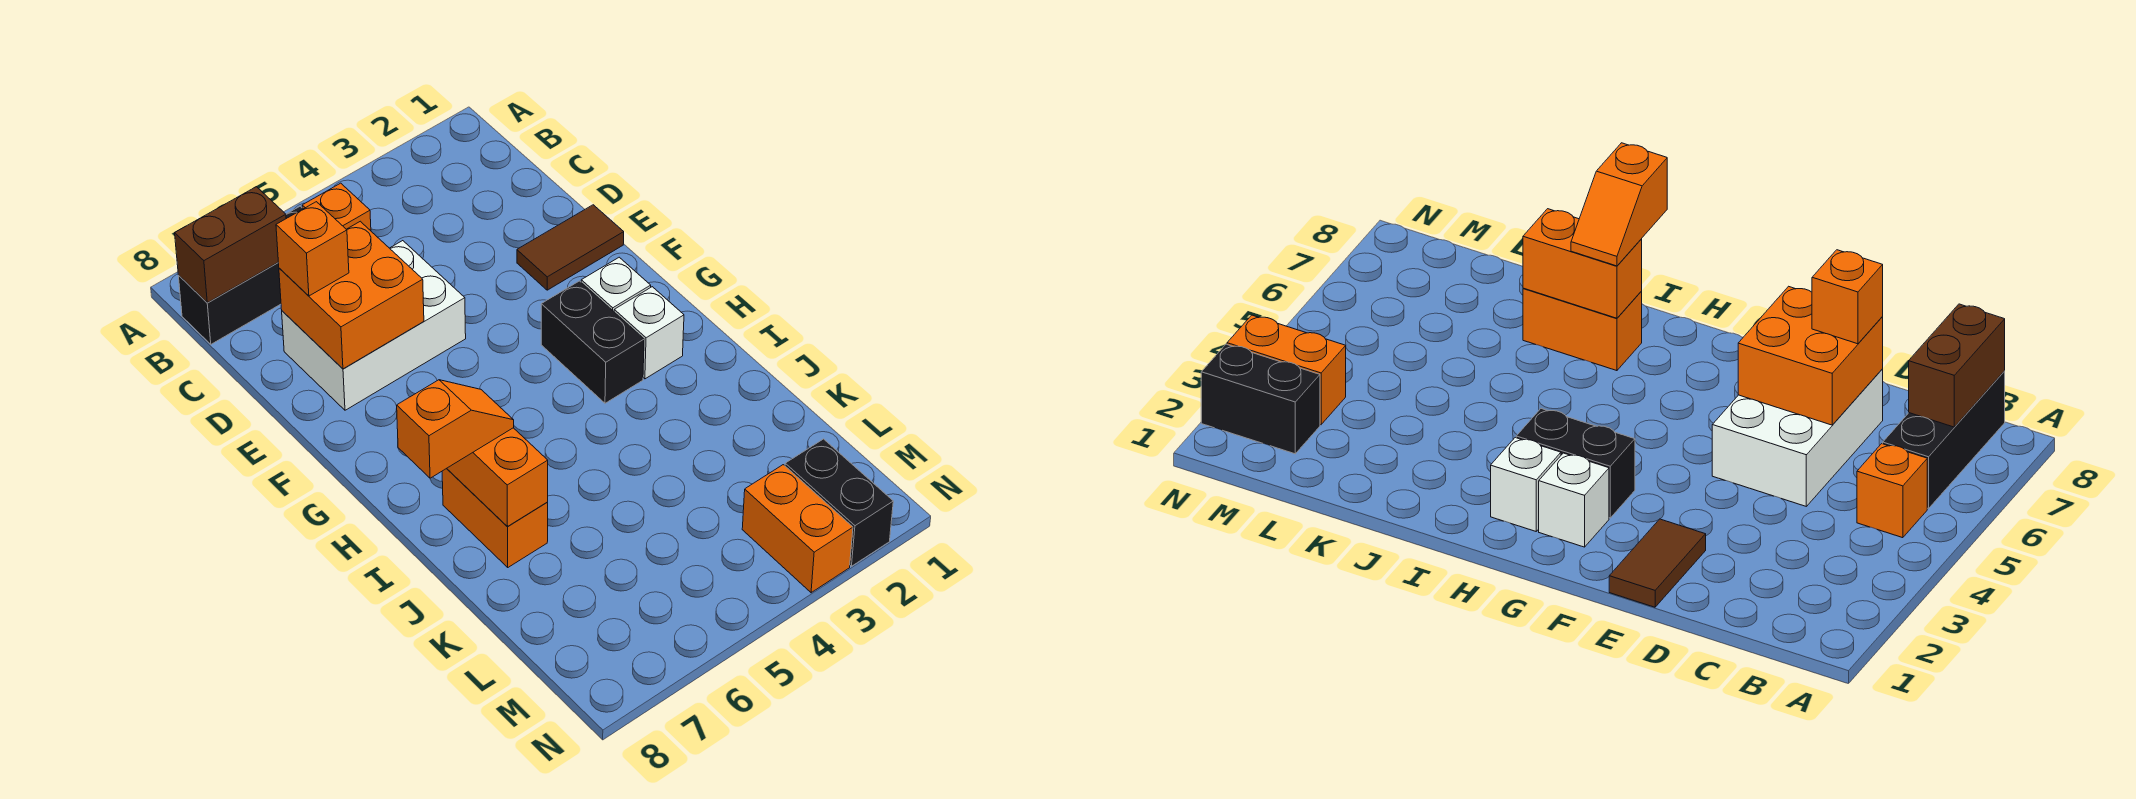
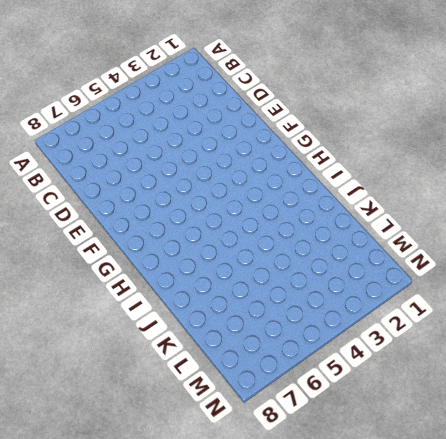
none -> orange brick B5 level 1
none -> black brick B6:B8 level 1
none -> white brick D5:E7 level 1

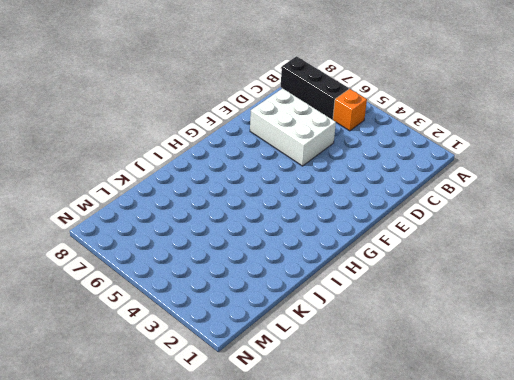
none -> brown tile E1:E2 level 1
none -> white brick G2 level 1
none -> black brick G3:H3 level 1

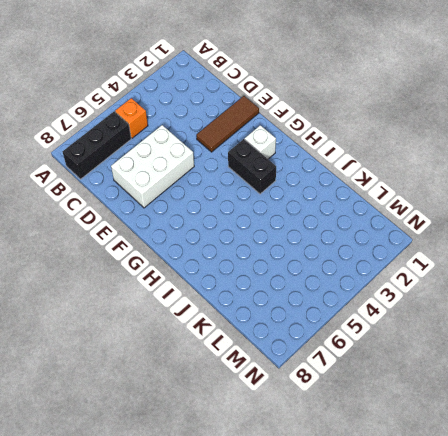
brown tile E1:E3 level 1 -> brown tile E1:E2 level 1
none -> white brick H2 level 1
none -> orange brick I7:J7 level 1
none -> black brick M2:N2 level 1

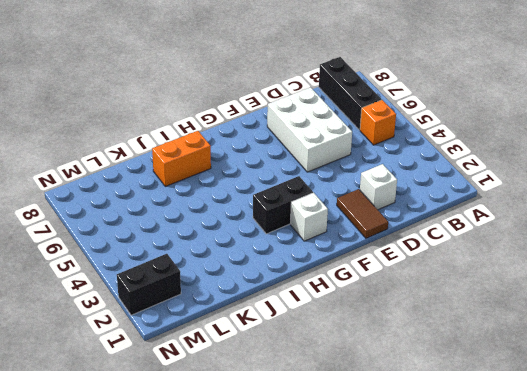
white brick D2 level 1 -> white brick H2 level 1
none -> orange brick M3:N3 level 1
none -> brown brick B7:B8 level 2
none -> orange brick D6:E7 level 2

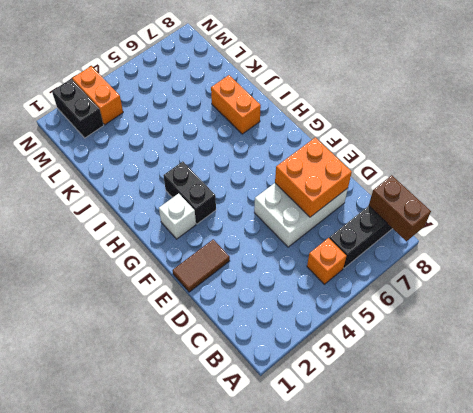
brown brick A8:B8 level 2 -> brown brick B7:B8 level 2
none -> white brick H2 level 1
none -> orange brick I7:J7 level 2
none -> orange brick D7 level 3

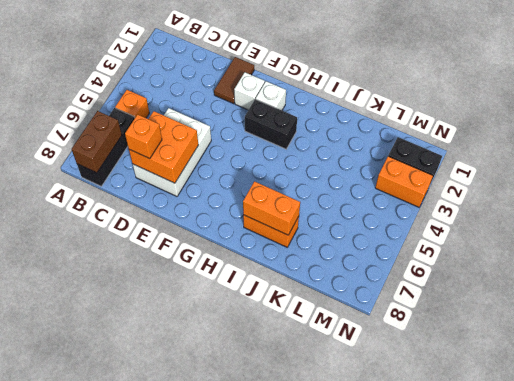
white brick F2 level 1 -> white brick H2 level 1
none -> orange slope I7:I8 level 3 top 8

